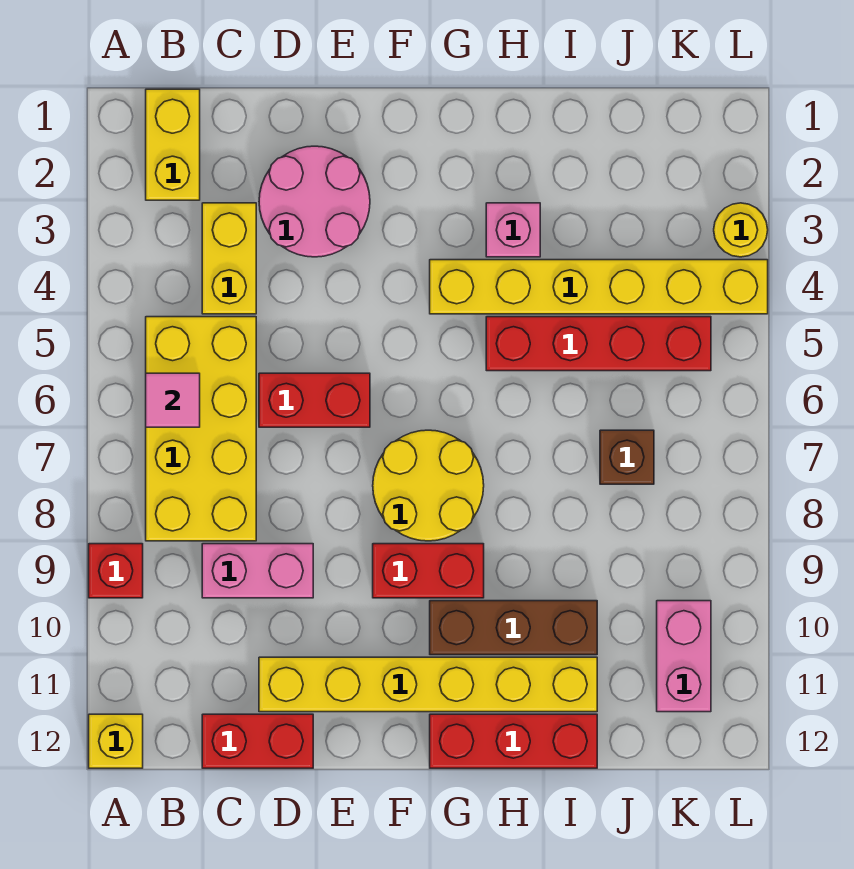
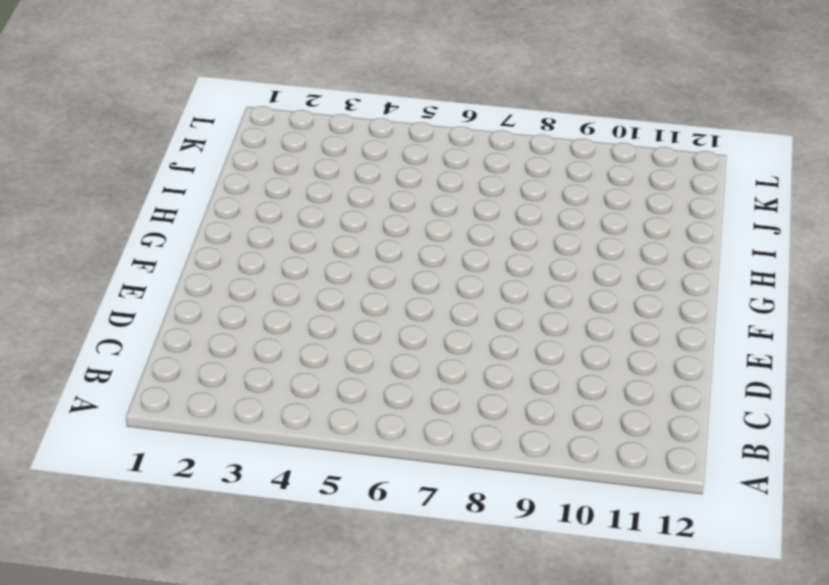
none -> red brick A9 level 1
none -> yellow brick A12 level 1
none -> yellow brick B1:B2 level 1

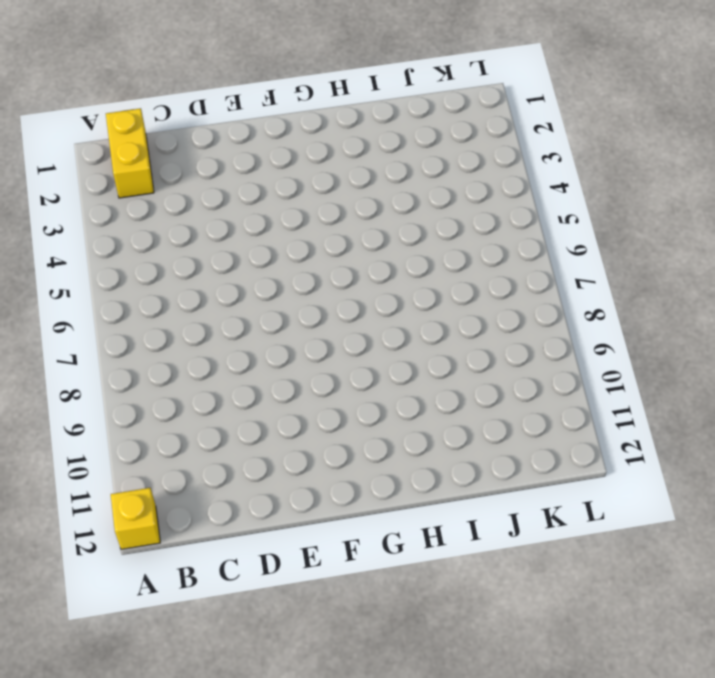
none -> red brick A9 level 1
none -> yellow brick B5:C8 level 1
none -> yellow brick C3:C4 level 1

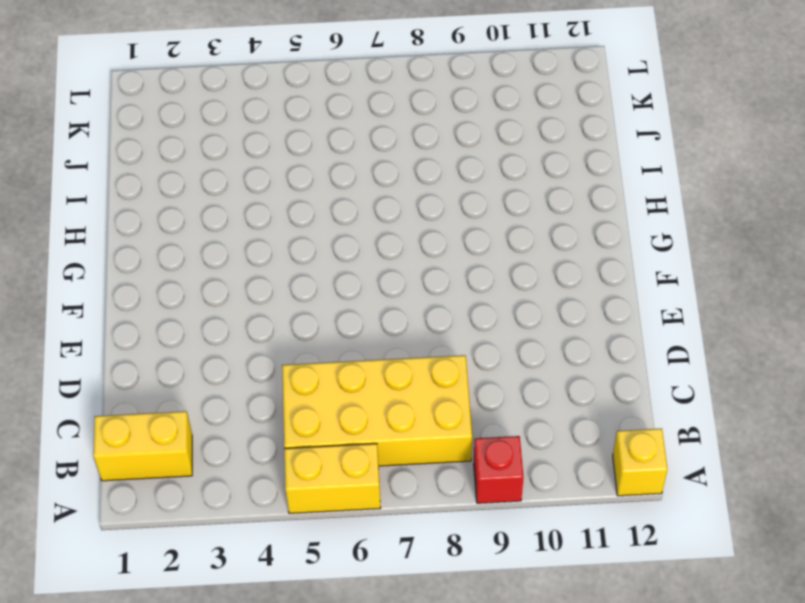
yellow brick A5:A6 level 1 -> yellow brick C3:C4 level 1
none -> pink brick C9:D9 level 1
none -> red brick C12:D12 level 1
none -> pink round brick D2:E3 level 1

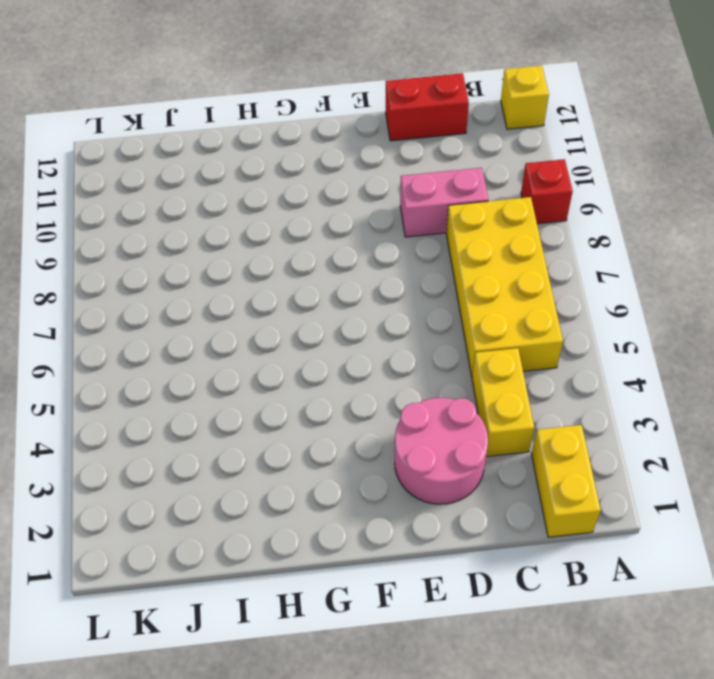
none -> red brick D6:E6 level 1
none -> yellow brick D11:I11 level 1
none -> yellow round brick F7:G8 level 1

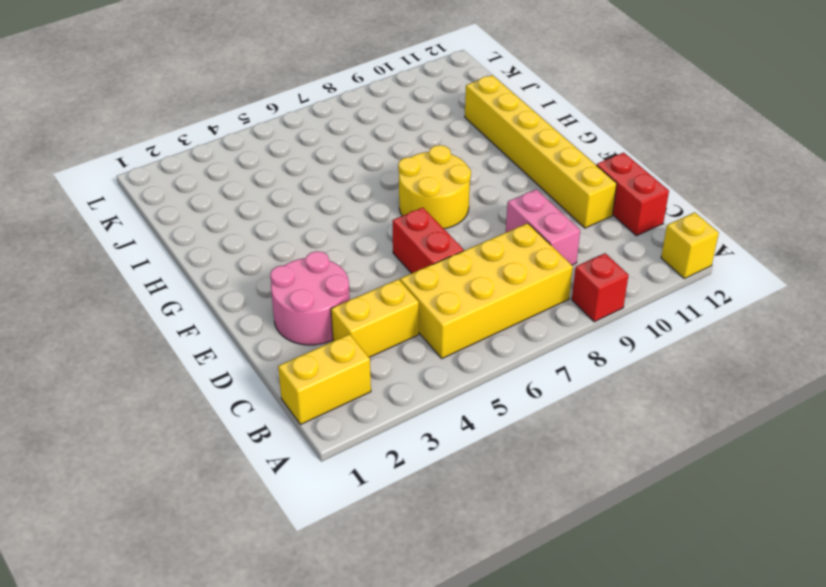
none -> red brick F9:G9 level 1
none -> yellow brick G4:L4 level 1
none -> brown brick G10:I10 level 1

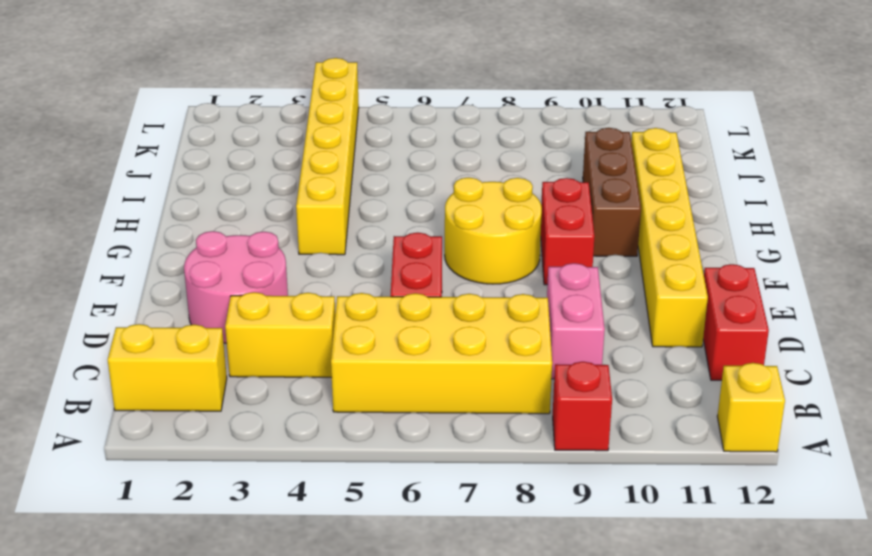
none -> red brick G12:I12 level 1
none -> pink brick H3 level 1
none -> red brick H5:K5 level 1

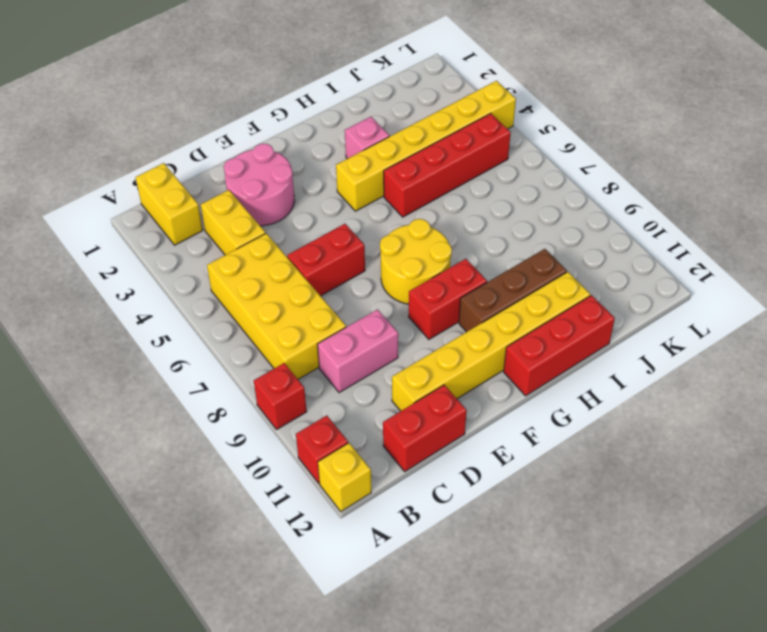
red brick A11 level 1 -> none
none -> brown brick J7 level 1
none -> pink brick K10:K11 level 1
none -> yellow round brick L3 level 1

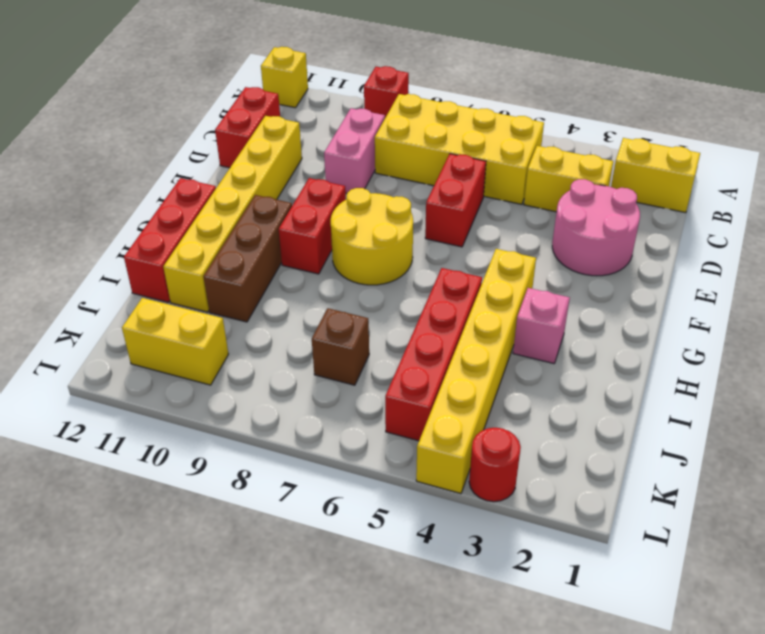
yellow brick K10:K11 level 1 -> pink brick K10:K11 level 1
red round brick L3 level 1 -> yellow round brick L3 level 1
none -> pink tile B6 level 2

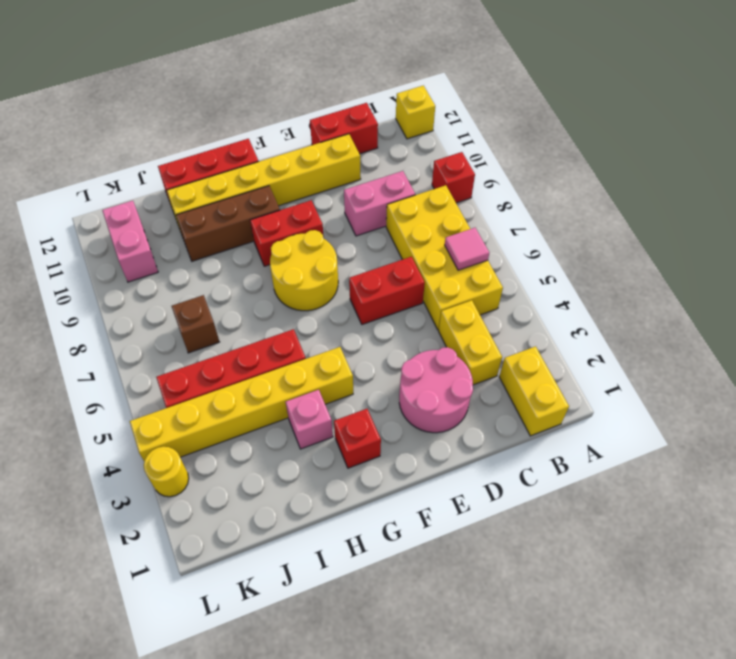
red brick G2 level 1 -> none

